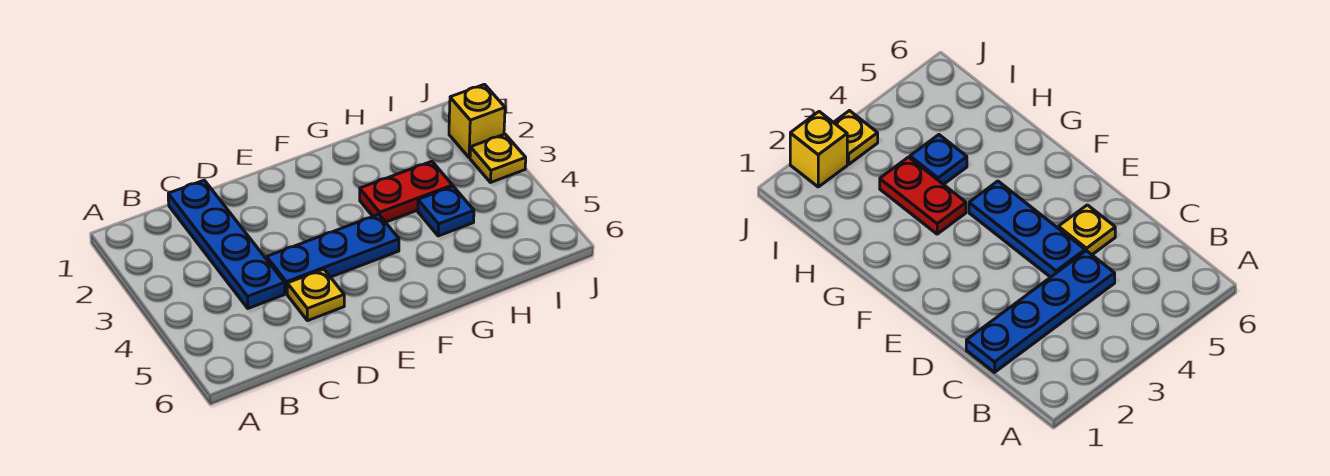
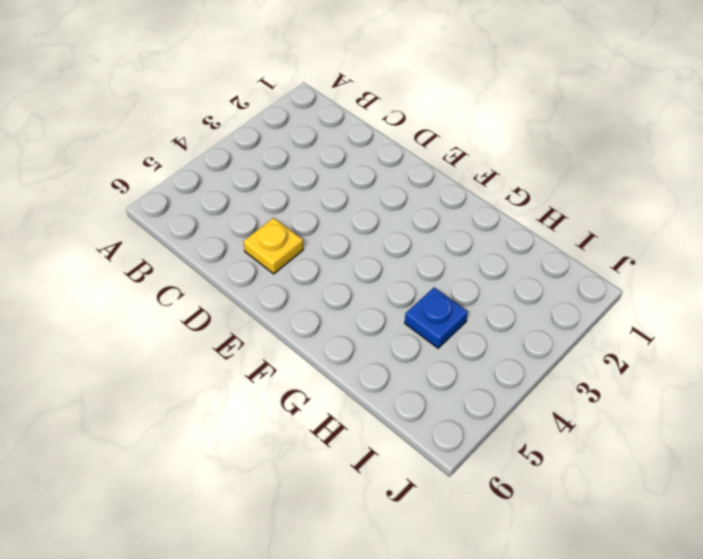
none -> blue plate C1:C4 level 1
none -> blue plate D4:F4 level 1

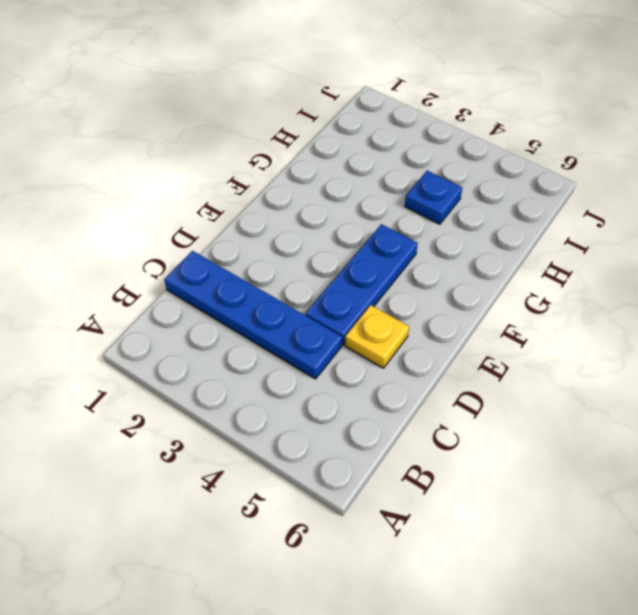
none -> red plate G3:H3 level 1
none -> yellow brick J2 level 1

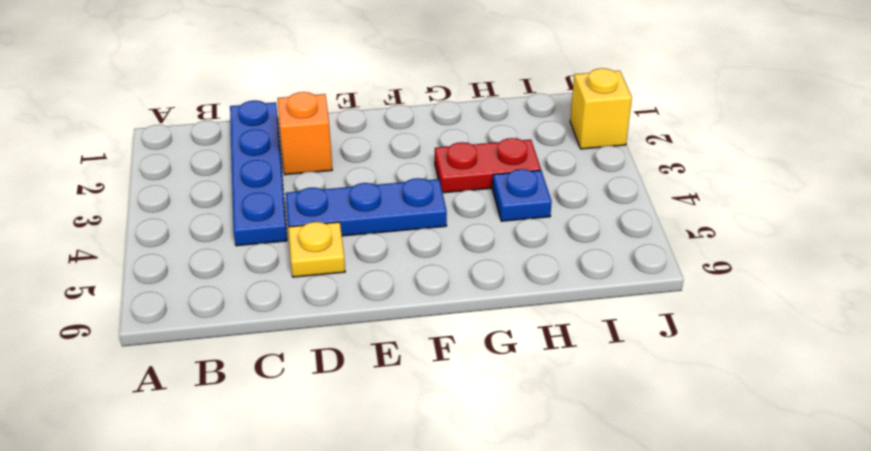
orange brick D2 level 1 -> none
none -> yellow plate J3 level 1

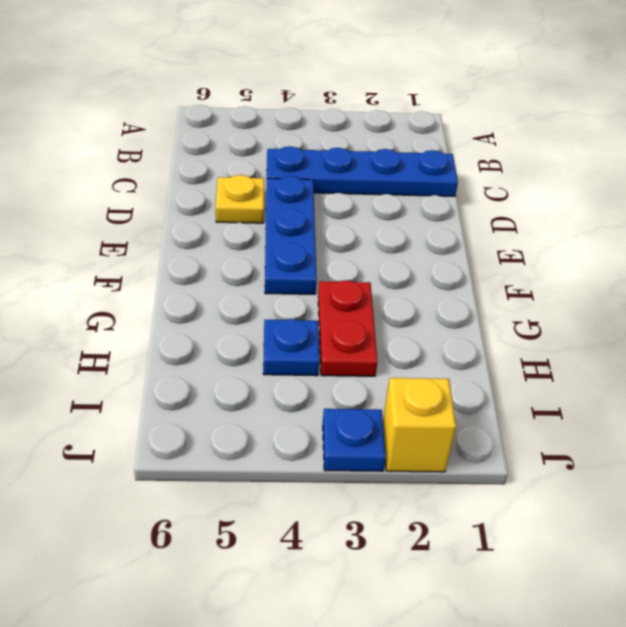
blue plate J3 level 1 -> yellow plate J3 level 1

